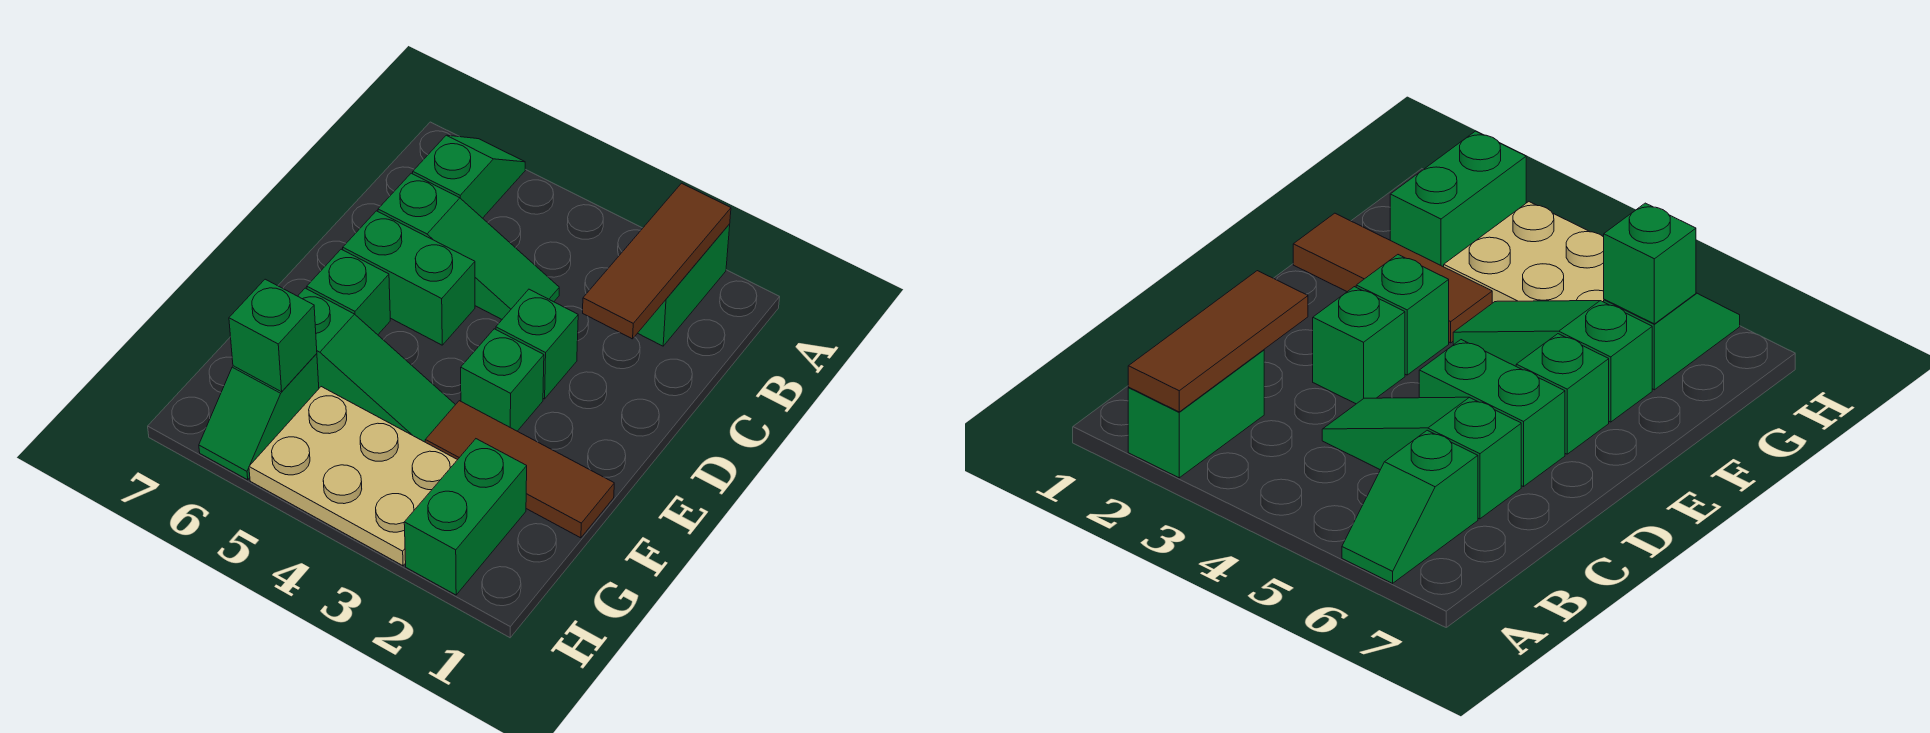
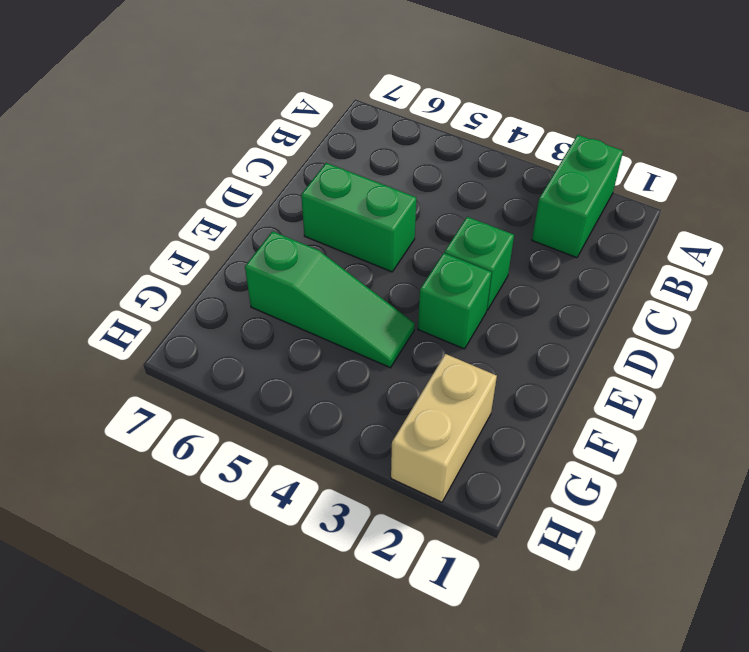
tan brick G2:H2 level 1 -> green brick G2:H2 level 1
none -> green slope A6:B6 level 1 top B
none -> green slope C4:C6 level 1 top 6
none -> green brick E6 level 1

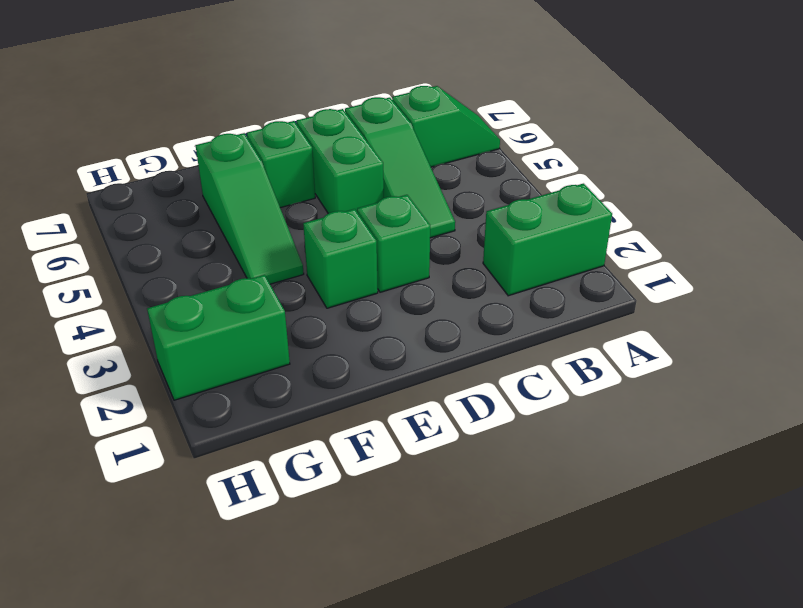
none -> brown tile F1:F3 level 1
none -> tan plate G3:H5 level 1
none -> green slope G6:H6 level 1 top G

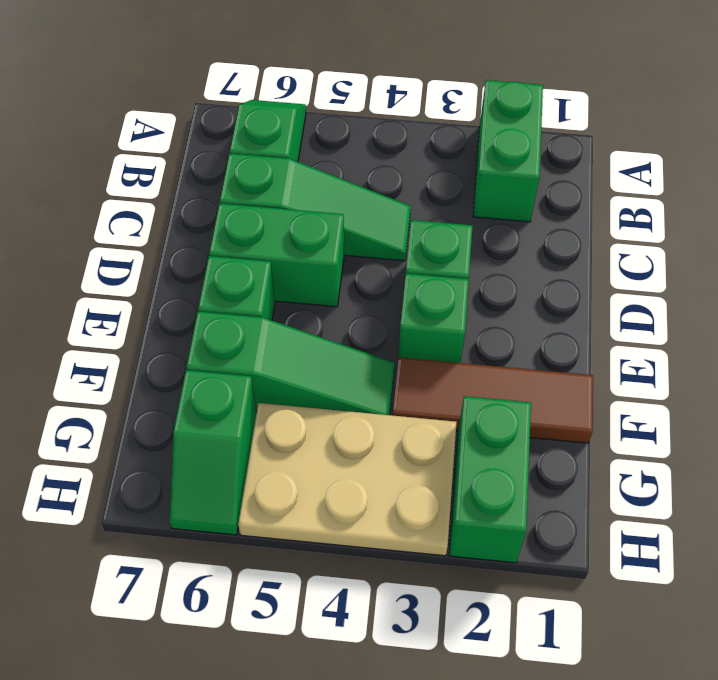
none -> brown tile A2:C2 level 2
none -> green brick G6 level 2

